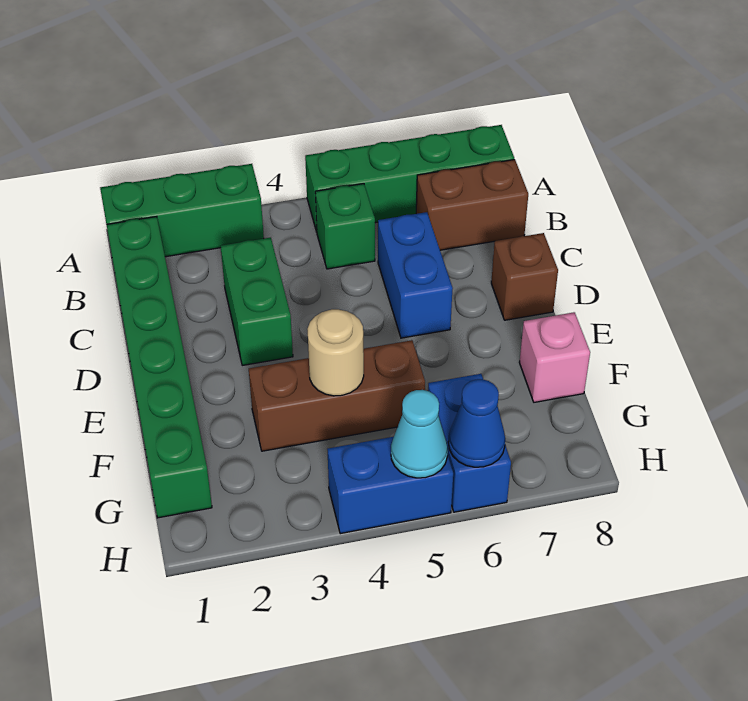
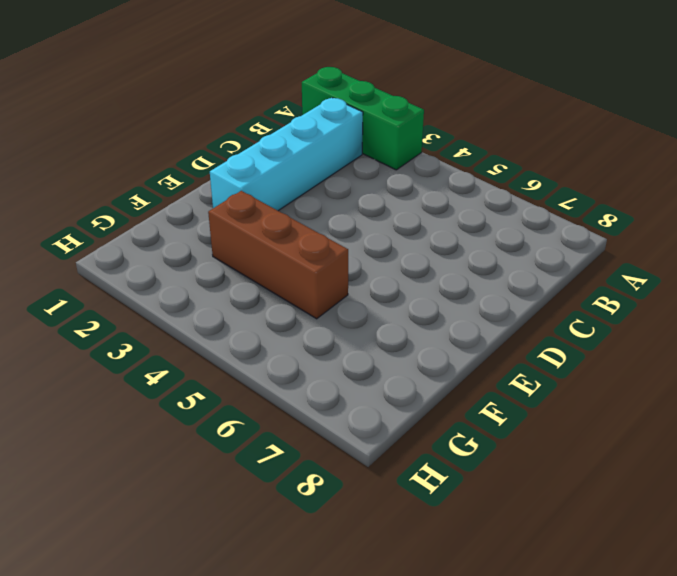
cyan brick B2:E2 level 1 -> none
none -> green brick A5:A8 level 1
none -> green brick B1:G1 level 1
none -> green brick B5 level 1

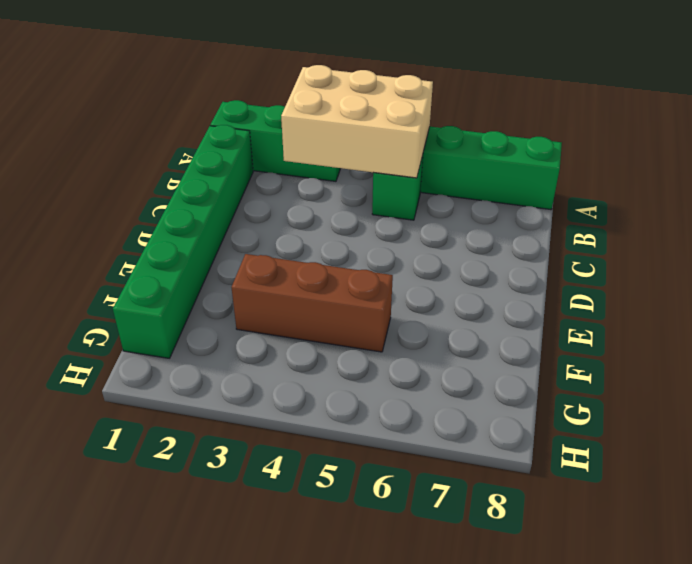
tan brick A3:B5 level 2 -> none
none -> brown brick B7:B8 level 1
none -> green brick C3:D3 level 1
none -> blue brick C6:D6 level 1

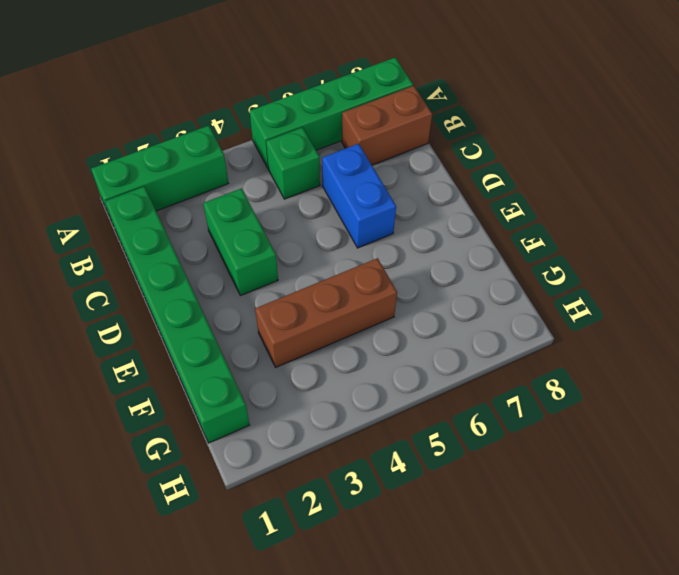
none -> brown brick D8 level 1
none -> pink brick F8 level 1
none -> blue brick G6:H6 level 1

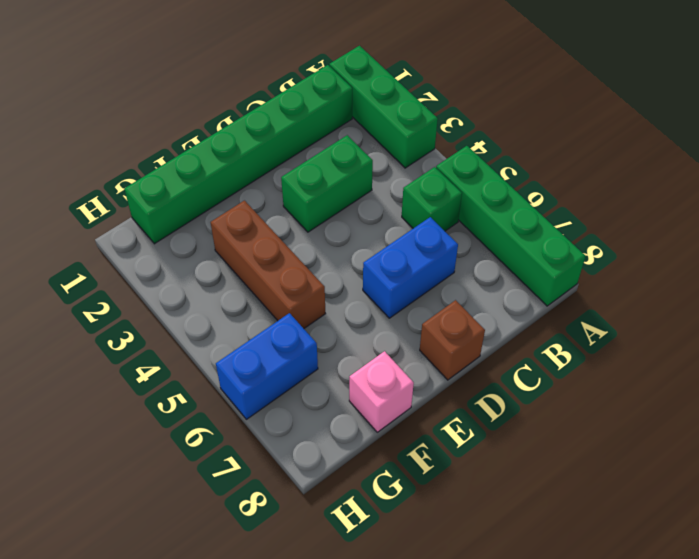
none -> brown brick B7:B8 level 1
none -> blue brick H4:H5 level 1
none -> tan round brick F4 level 2

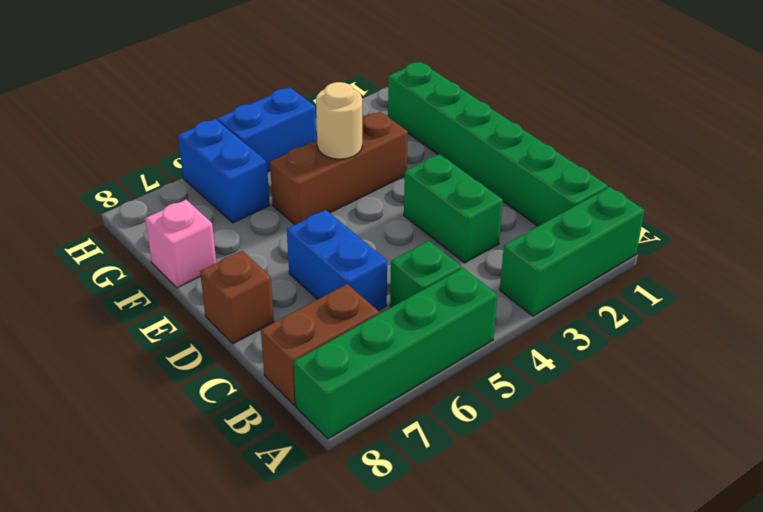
none -> cyan cone H5 level 2
none -> blue cone H6 level 2

